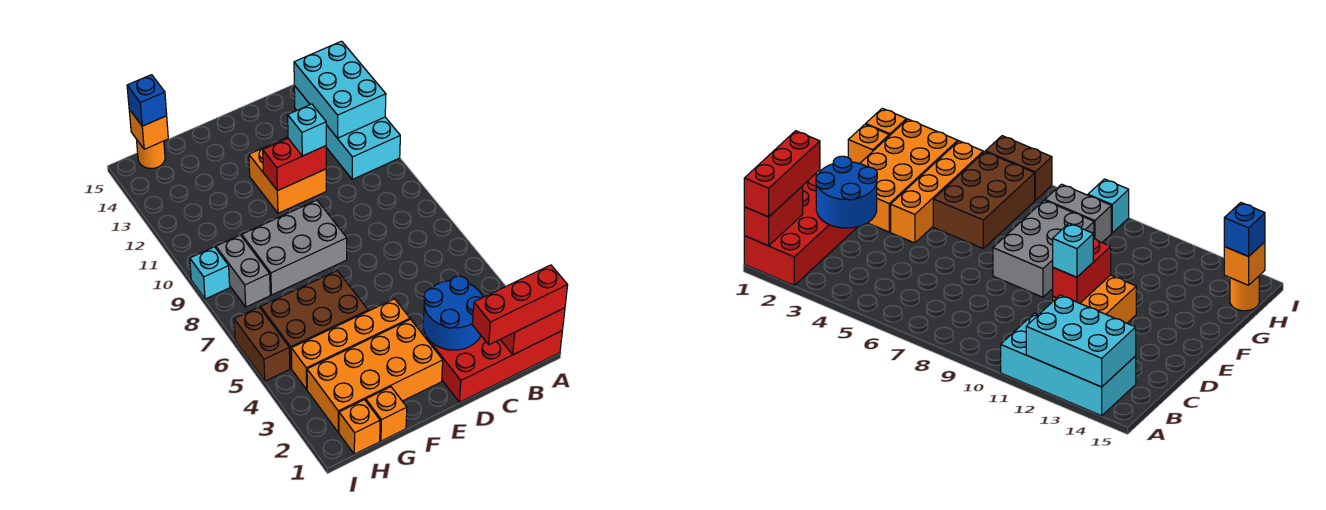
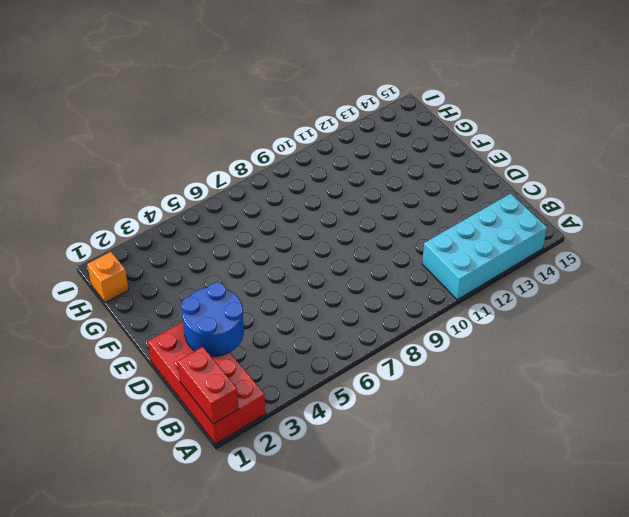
none -> orange brick D11:E12 level 1
none -> orange brick E2:H3 level 1
none -> orange brick E4:H4 level 1

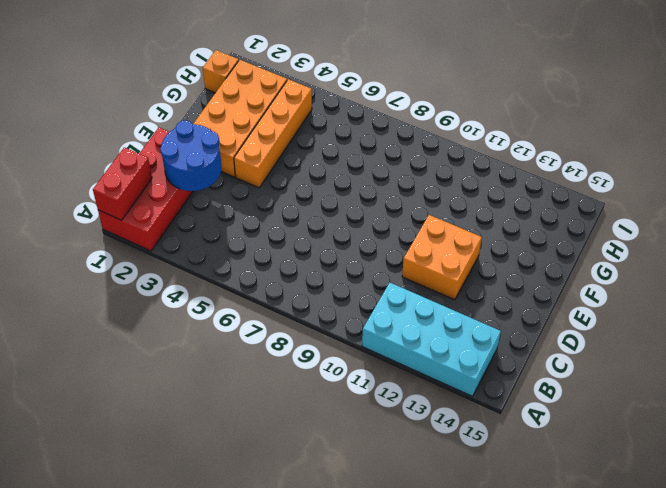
none -> grey brick E8:G9 level 1
none -> brown brick F5:H6 level 1
none -> orange brick G1 level 1

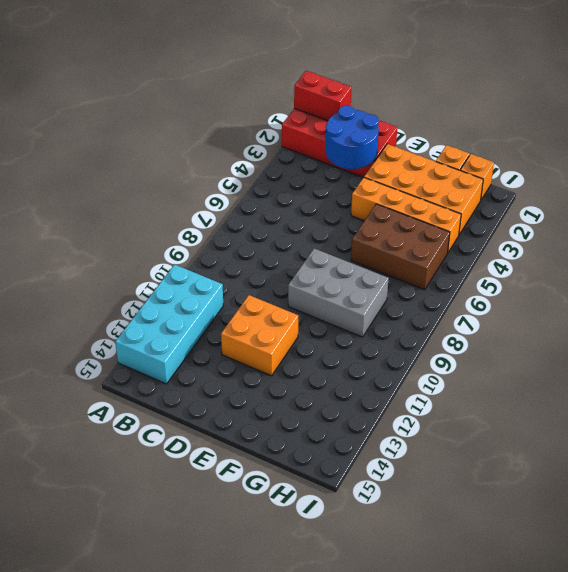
none -> grey brick H8:H9 level 1
none -> orange round brick H15 level 1
none -> brown brick I5:I6 level 1

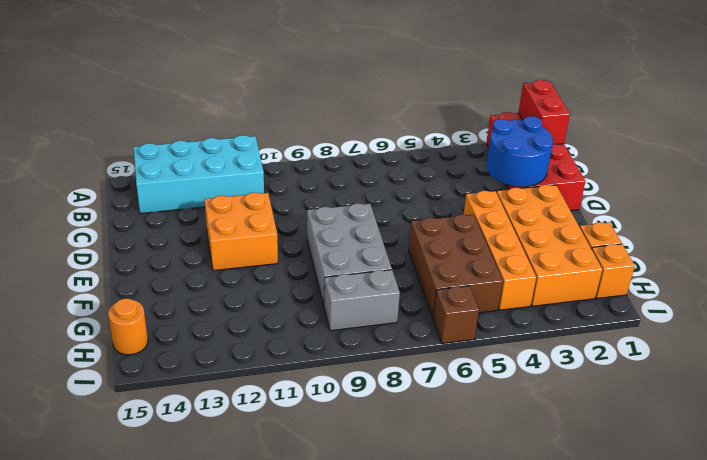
brown brick I6 level 1 -> brown brick I5:I6 level 1
none -> cyan brick I9 level 1
none -> cyan brick A12:B14 level 2
none -> red brick D11:E11 level 2

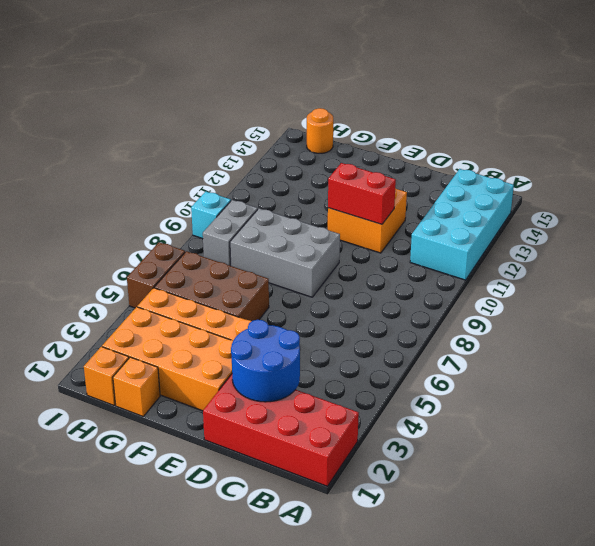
none -> red brick A1:B1 level 2
none -> cyan brick A12:B14 level 2
none -> orange brick H15 level 2

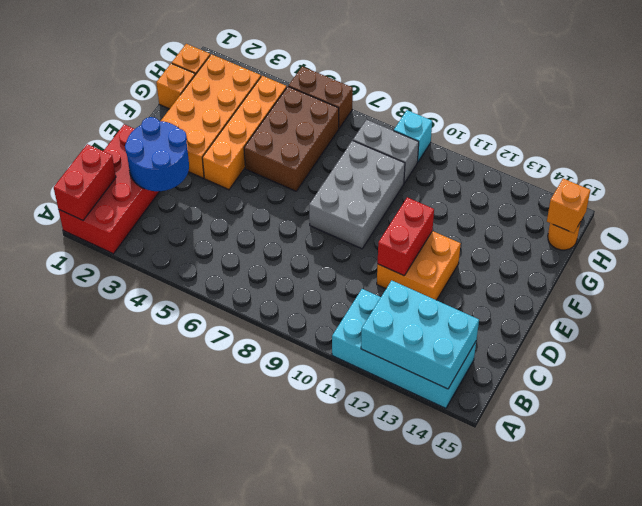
none -> red brick A1:C1 level 3
none -> cyan brick D11 level 3
none -> blue brick H15 level 3

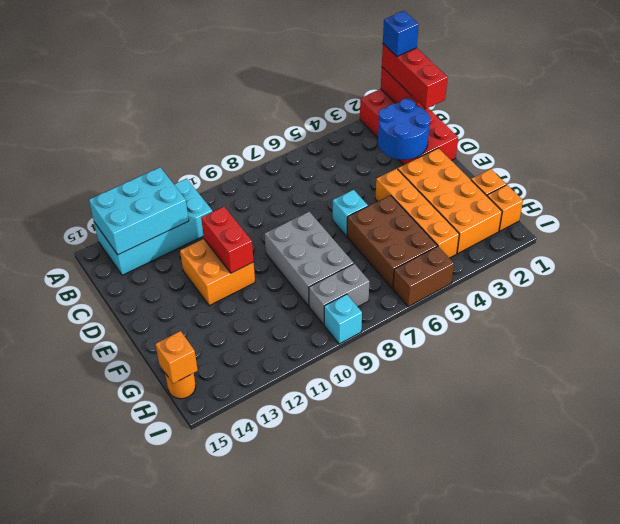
blue brick A1 level 4 -> blue brick H15 level 3
cyan brick E6 level 1 -> cyan brick D11 level 3

